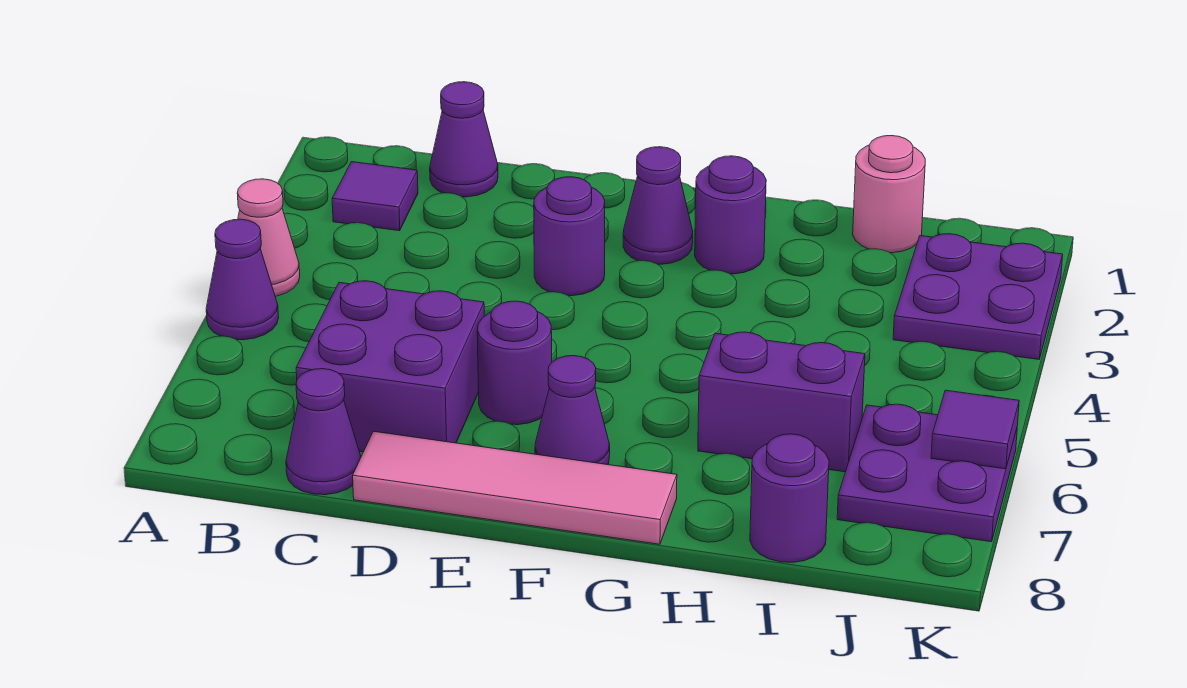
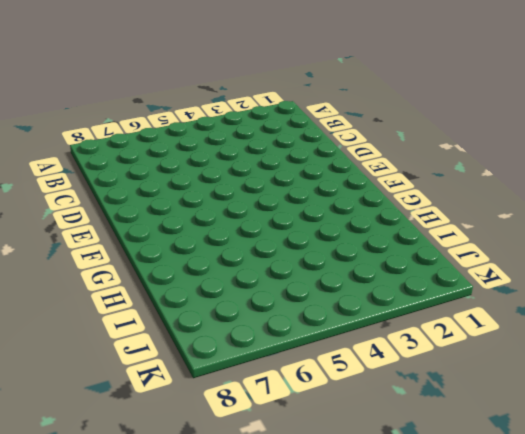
none -> pink cone A4 level 1
none -> purple cone A5 level 1
none -> purple tile B2 level 1

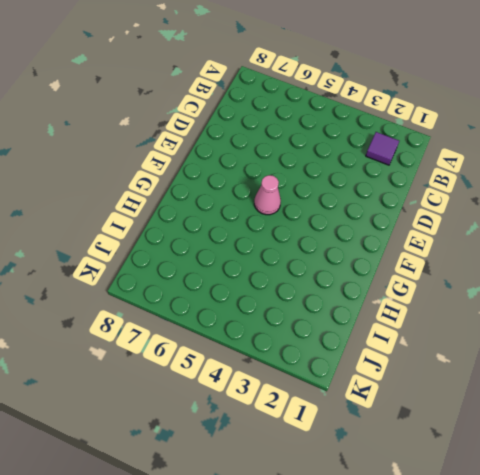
pink cone F5 level 1 -> pink cone A4 level 1
none -> purple cone A5 level 1
none -> purple cone C1 level 1
none -> purple brick C6:D7 level 1

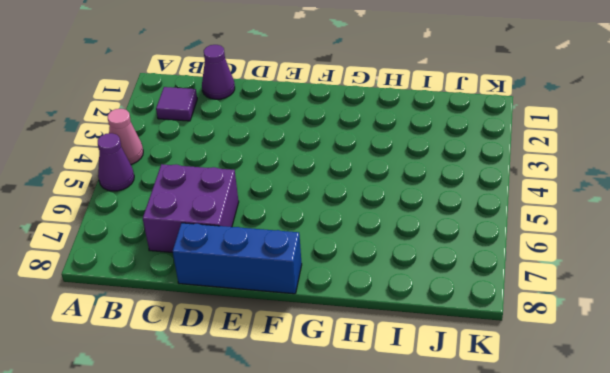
blue brick D8:F8 level 1 -> pink tile D8:G8 level 1
none -> purple cone C8 level 1
none -> purple round brick E3 level 1
none -> purple round brick E6 level 1

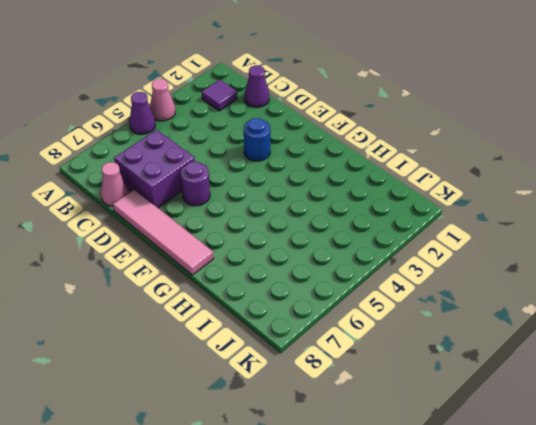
pink cone C8 level 1 -> purple cone C8 level 1
blue round brick E3 level 1 -> purple round brick E3 level 1
none -> purple cone F2 level 1
none -> purple cone F7 level 1
none -> purple round brick G2 level 1

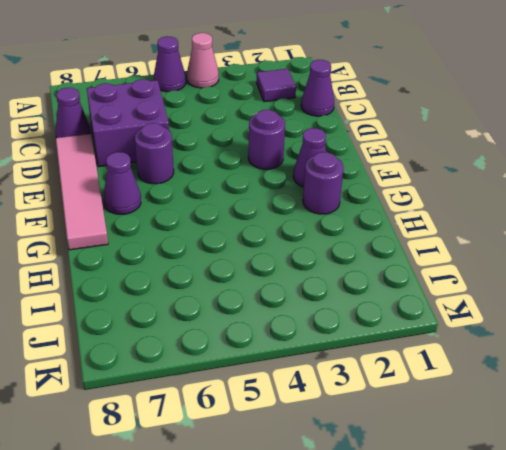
none -> purple brick H6:I6 level 1
none -> pink round brick I1 level 1
none -> purple round brick I8 level 1

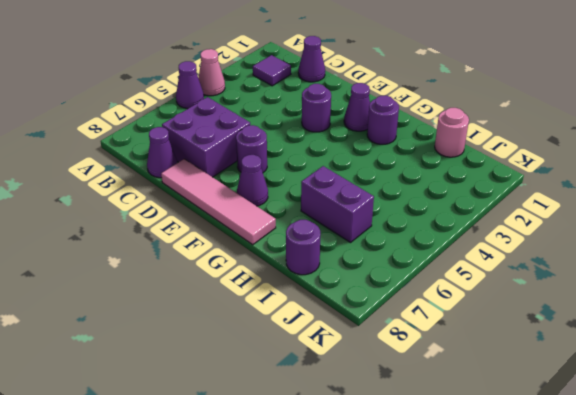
none -> purple plate J2:K3 level 1
none -> purple plate J6:K7 level 1
none -> purple tile K6 level 2

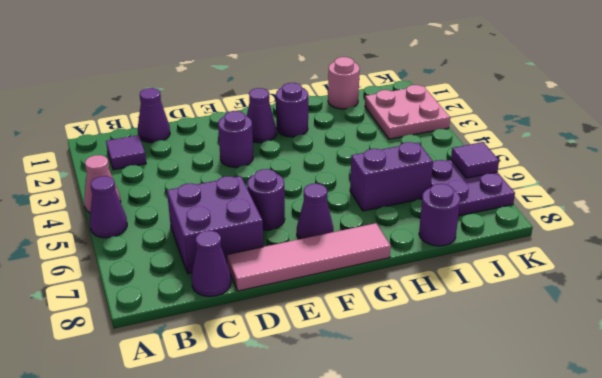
pink plate J2:K3 level 1 -> purple plate J2:K3 level 1

